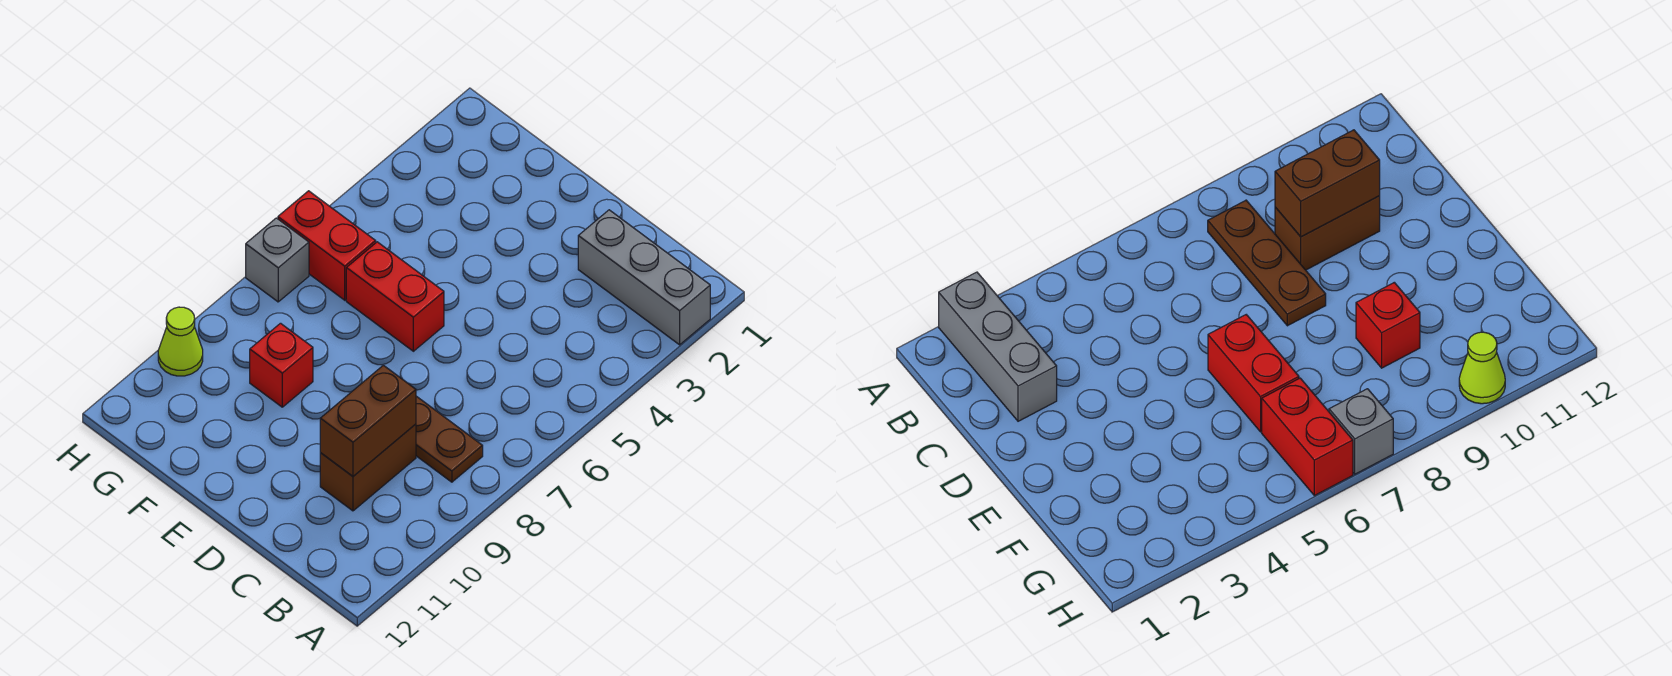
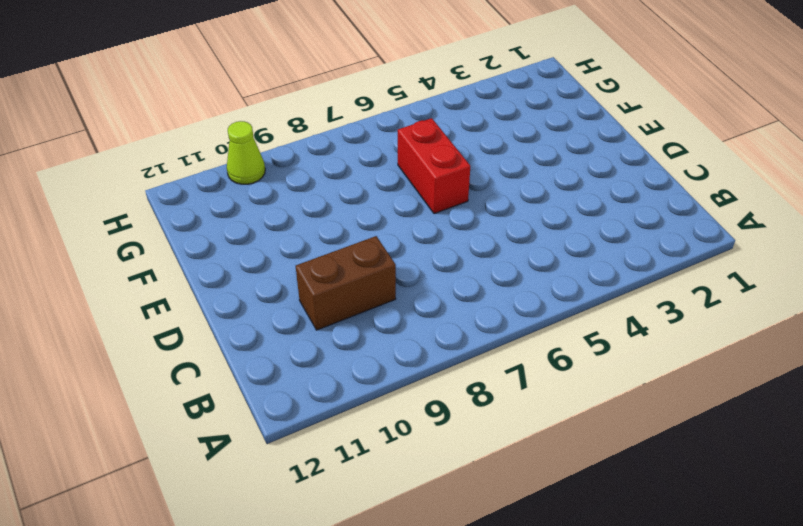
none -> grey brick A2:C2 level 1
none -> brown plate B8:D8 level 1

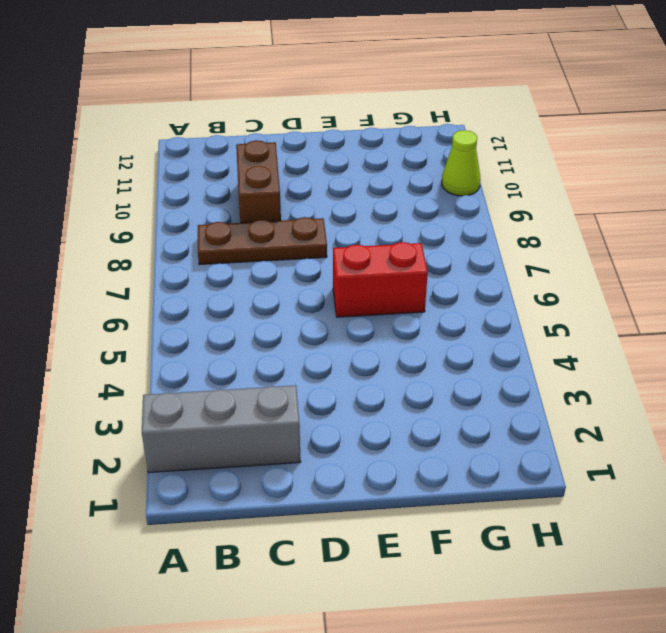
none -> red brick F9 level 1
none -> red brick G6:H6 level 1

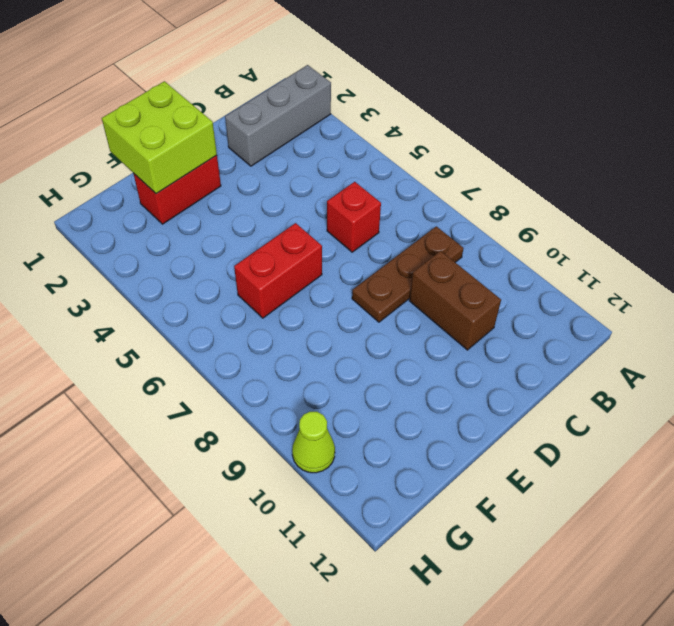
red brick C6 level 1 -> red brick F9 level 1
lime brick E1:F2 level 2 -> none
red brick E2:F2 level 1 -> red brick G6:H6 level 1
none -> grey brick H7 level 1
none -> brown brick C9:C10 level 2

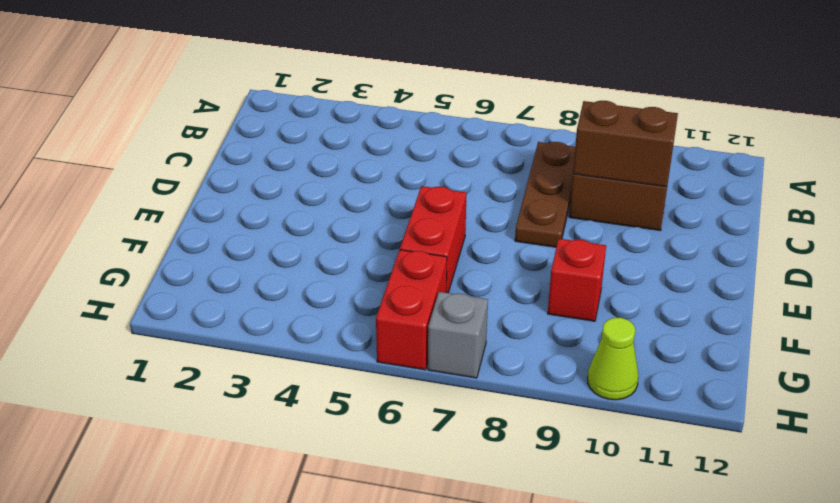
none -> grey brick A2:C2 level 1

